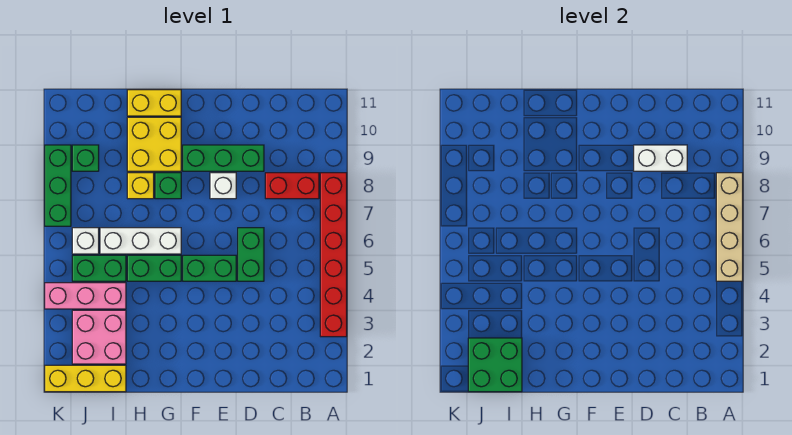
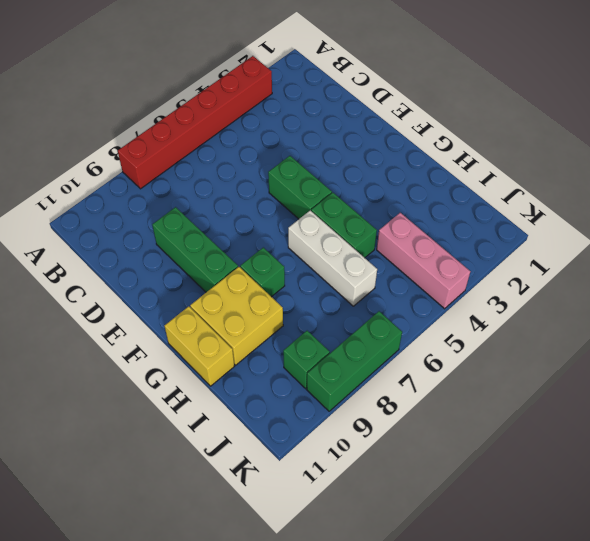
none -> red brick B8:C8 level 1
none -> green brick D5:D6 level 1
none -> white brick E8 level 1

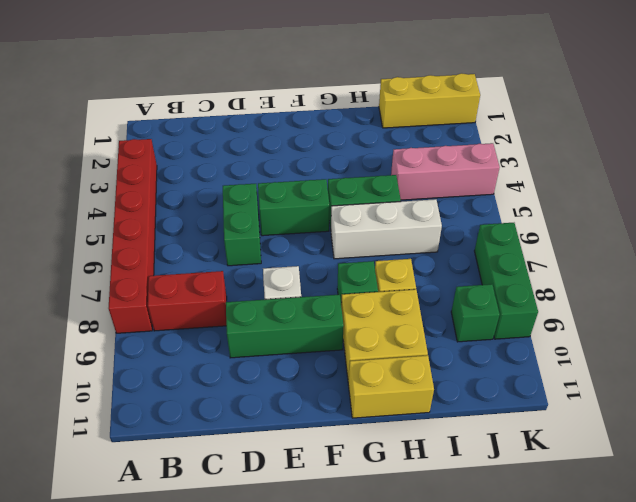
none -> pink brick I2:J3 level 1
none -> green brick I5:J5 level 1
none -> white brick J6 level 1

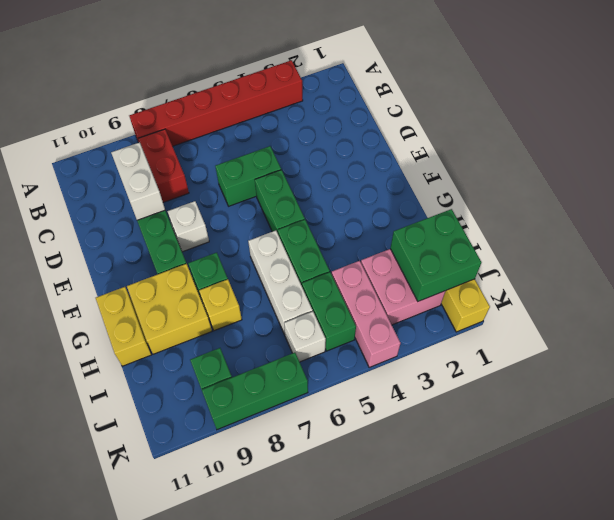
none -> tan brick A5:A8 level 2

